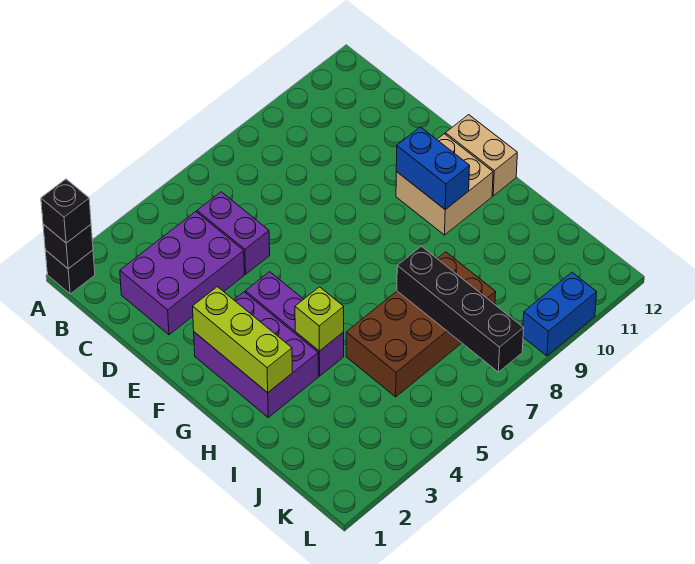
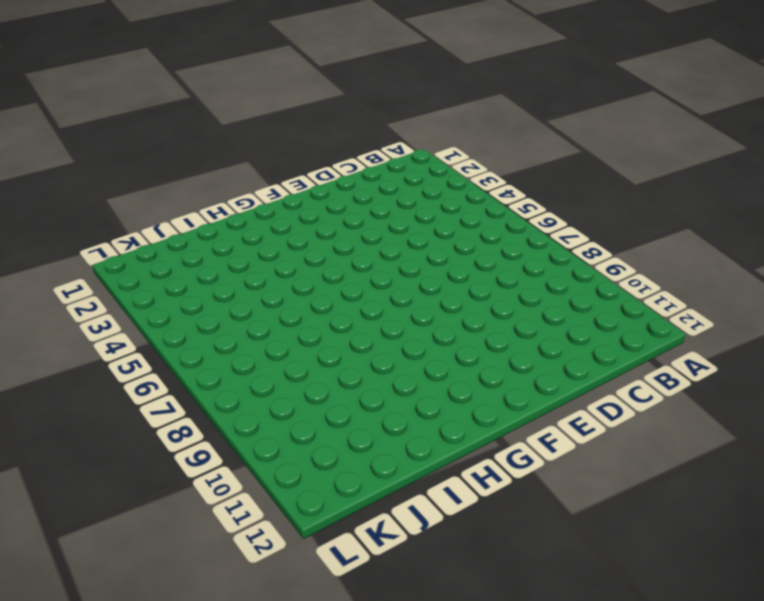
none -> black brick A1 level 1
none -> purple brick C2:D4 level 1
none -> purple brick C5:D5 level 1

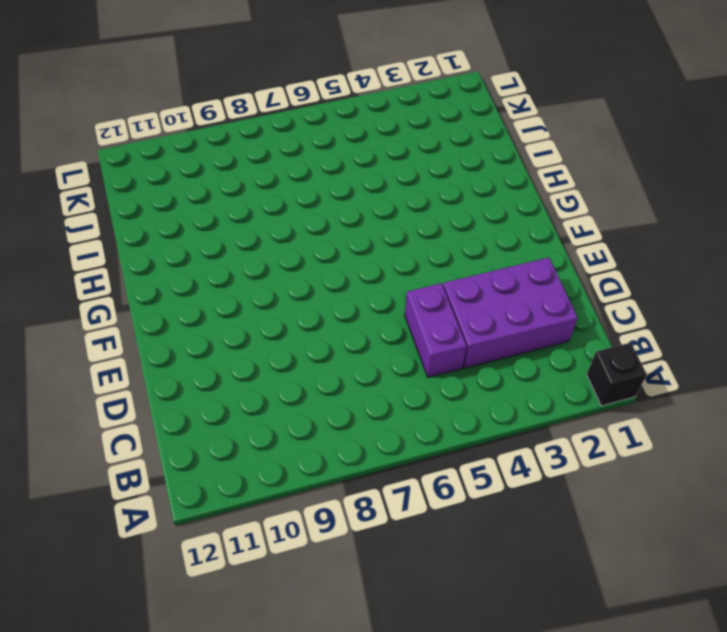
none -> purple brick F2:H3 level 1
none -> purple brick F4:H4 level 1
none -> tan brick F10:G11 level 1

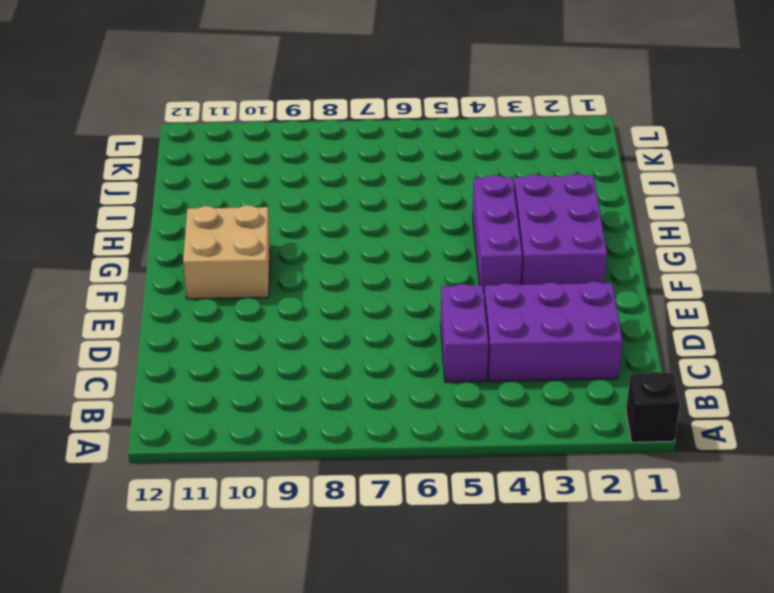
none -> tan brick F12:G12 level 1
none -> brown brick I5:J8 level 1
none -> blue brick L9:L10 level 1

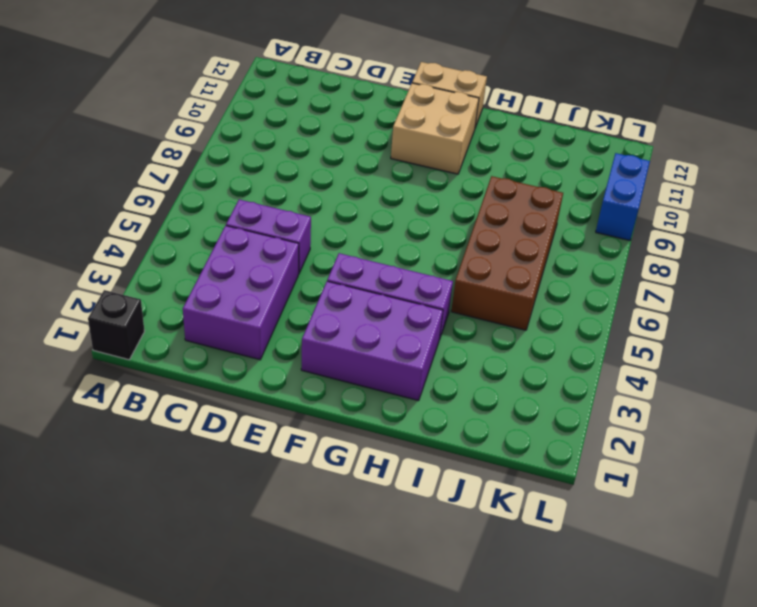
none -> black brick A1 level 2
none -> lime brick F2:H2 level 2
none -> blue brick F10:G10 level 2

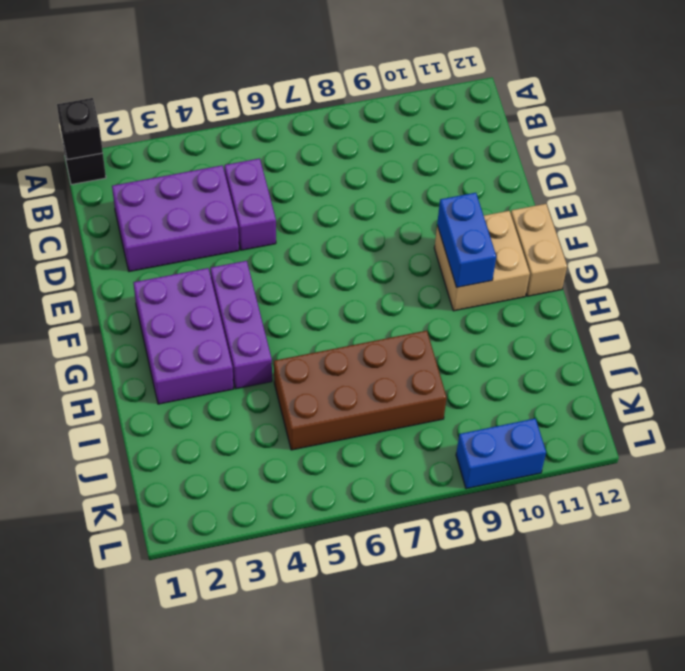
none -> lime brick F2:H2 level 2
none -> lime brick H4 level 2
none -> black brick I7:L7 level 2

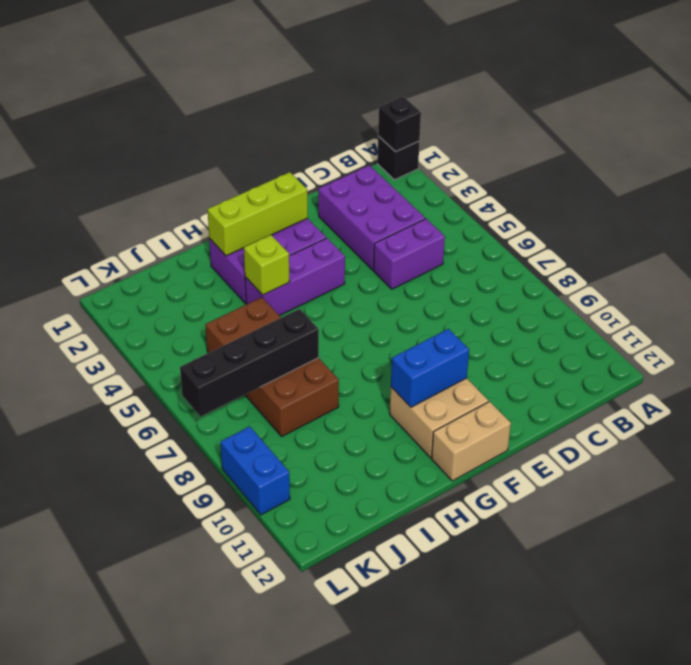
none -> black brick A1 level 3

